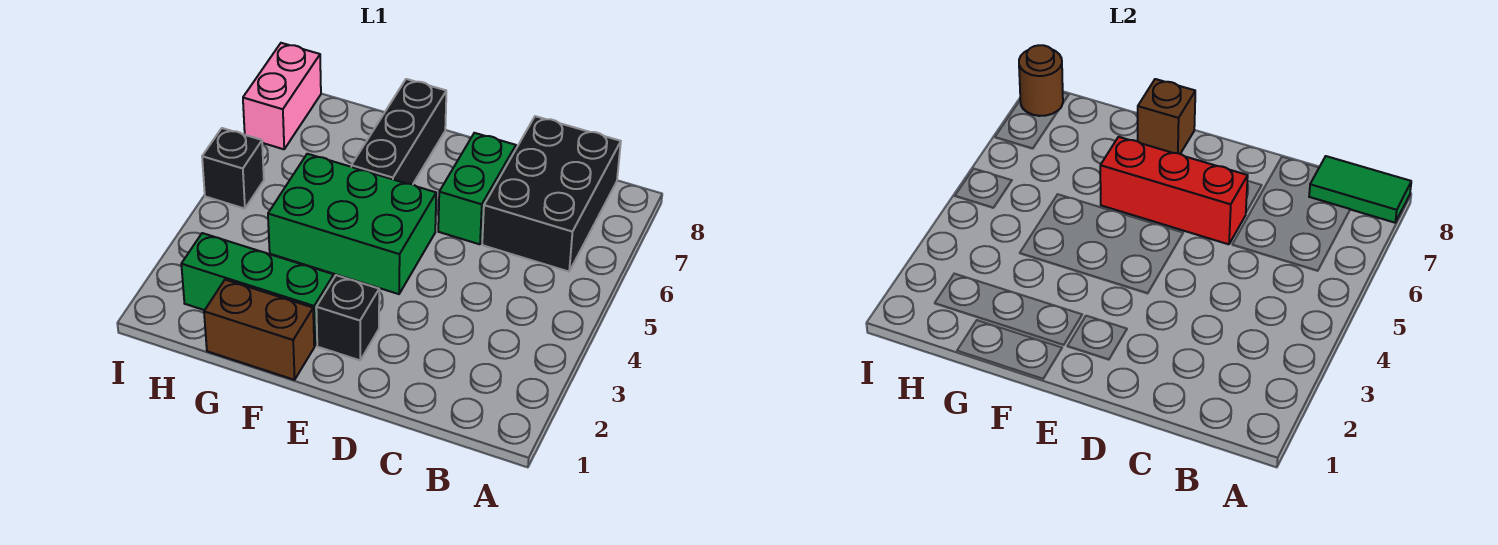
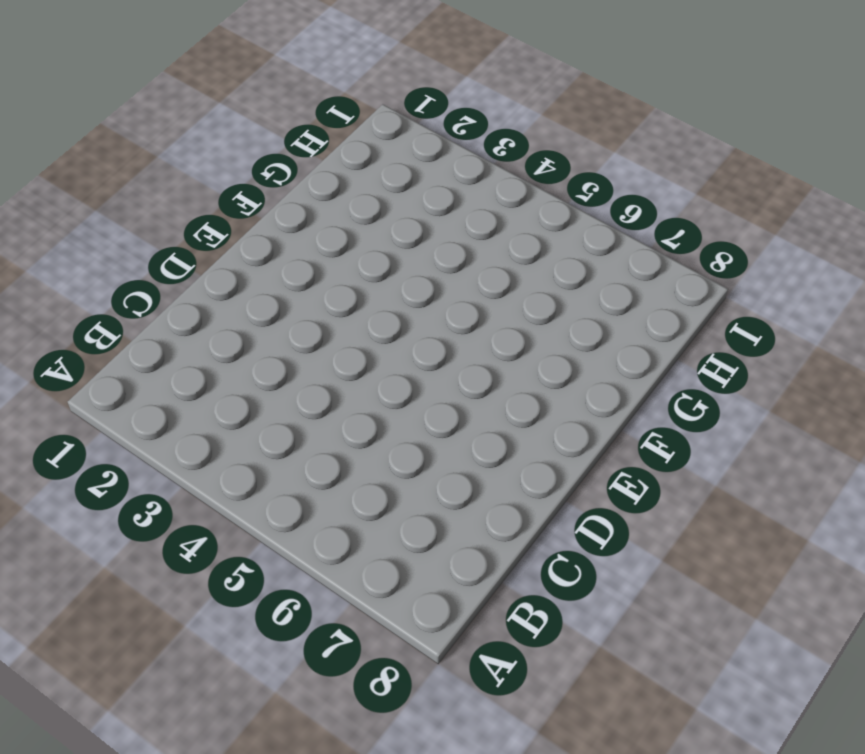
none -> black brick B6:C8 level 1
none -> green brick D6:D7 level 1
none -> black brick E2 level 1

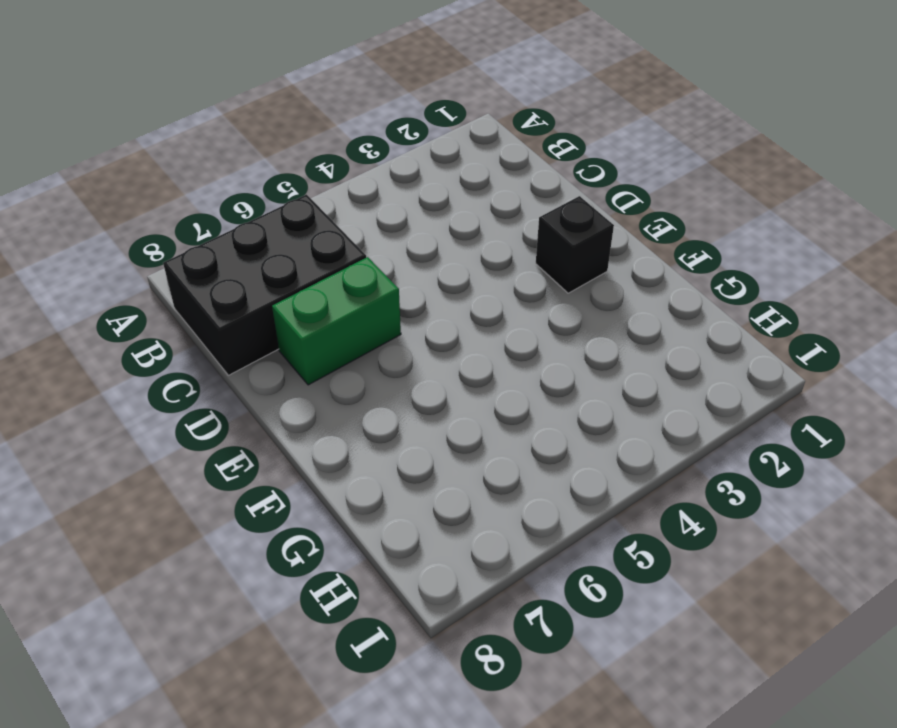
none -> green brick E4:G5 level 1
none -> brown brick F1:G1 level 1
none -> green brick F2:H2 level 1

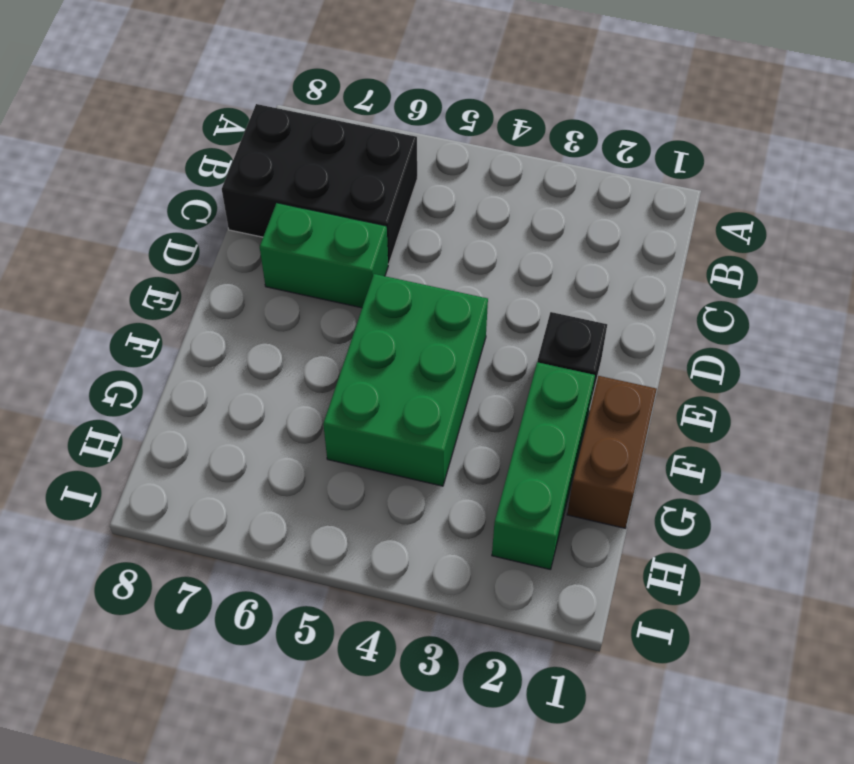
none -> black brick F6:F8 level 1
none -> black brick I5 level 1
none -> pink brick I7:I8 level 1

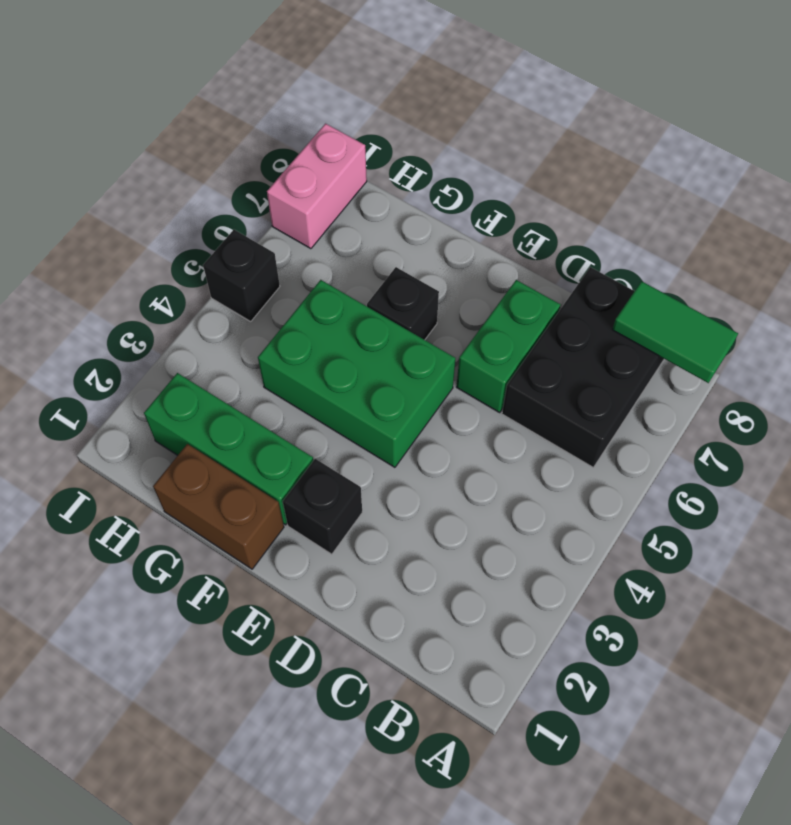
black brick F6 level 1 -> black brick F6:F8 level 1
none -> red brick D6:F6 level 2
none -> brown brick F8 level 2
none -> brown round brick I8 level 2

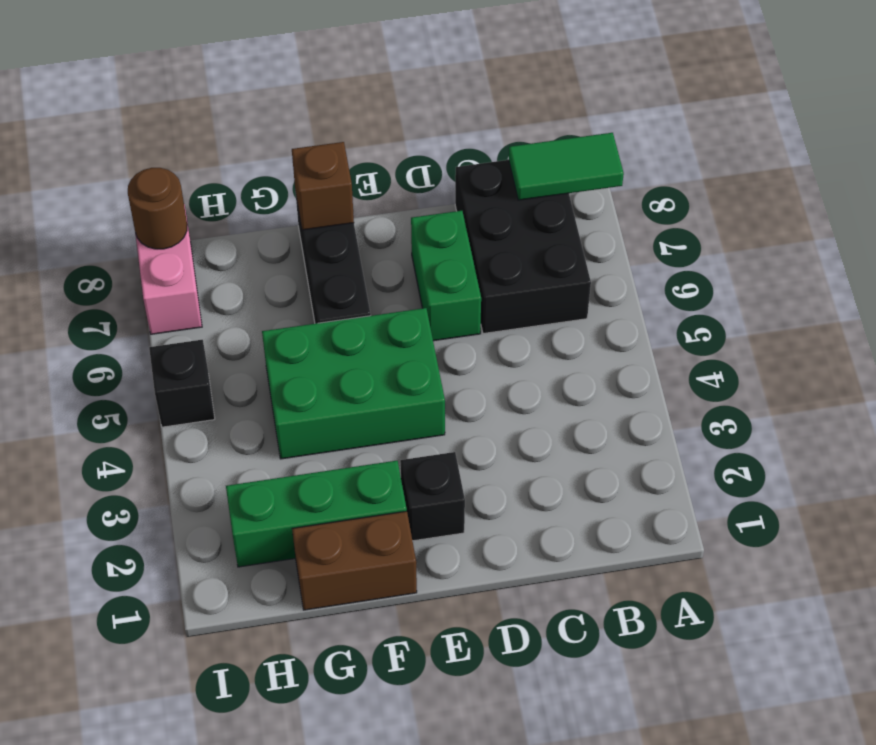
none -> red brick D6:F6 level 2

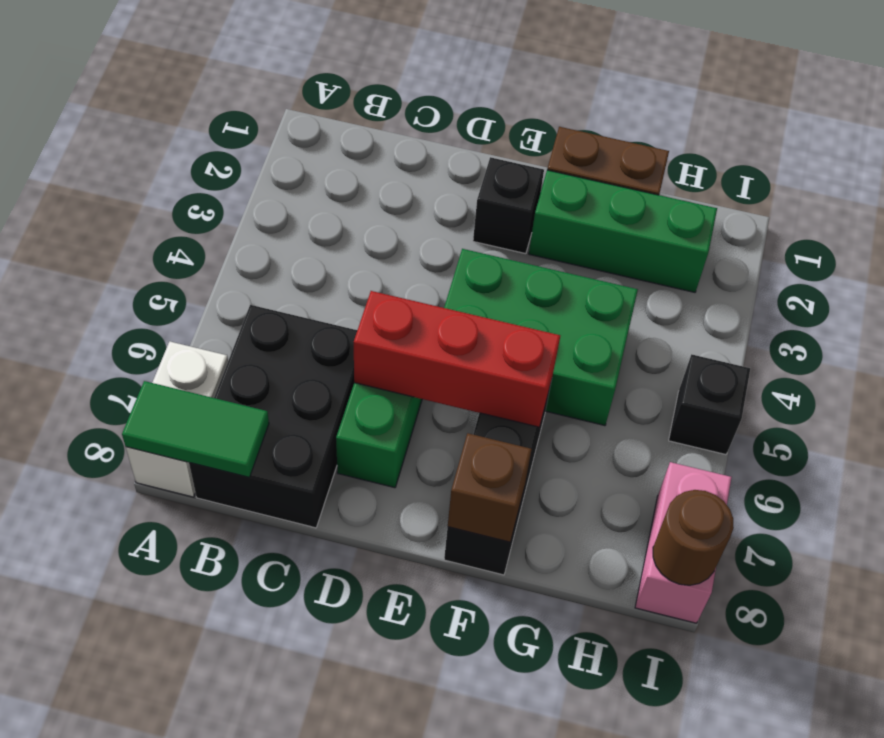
white brick A7:A8 level 1 -> none

